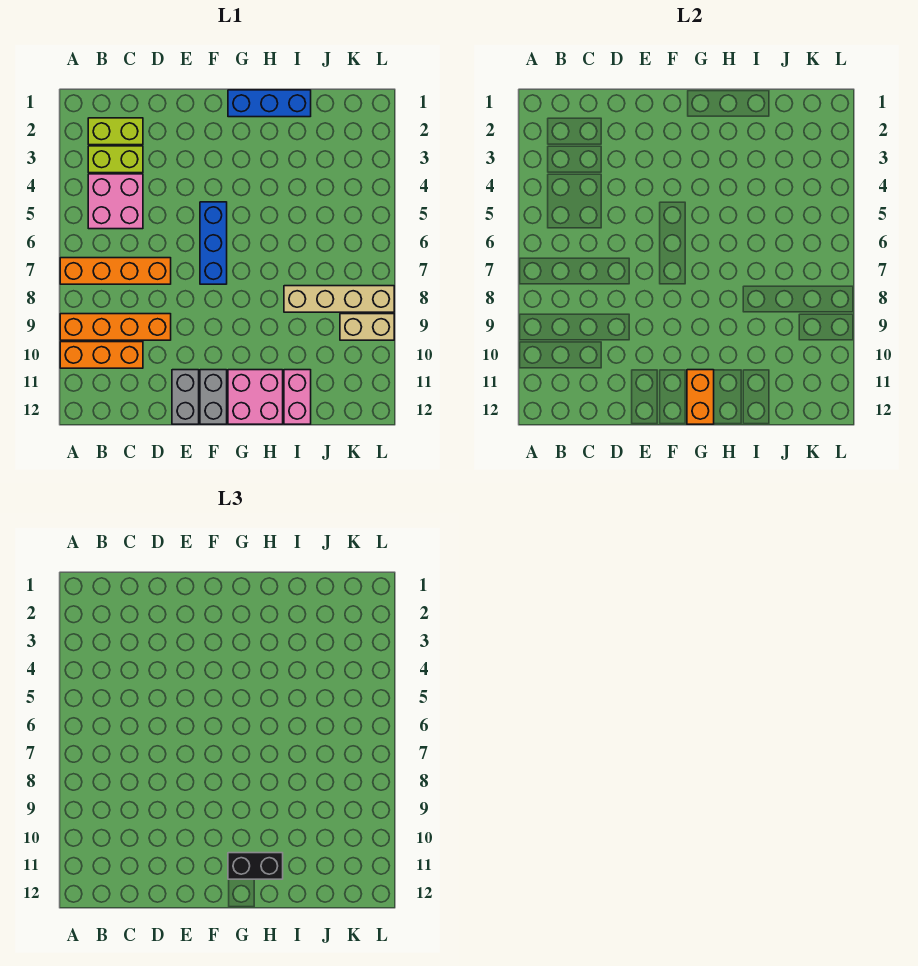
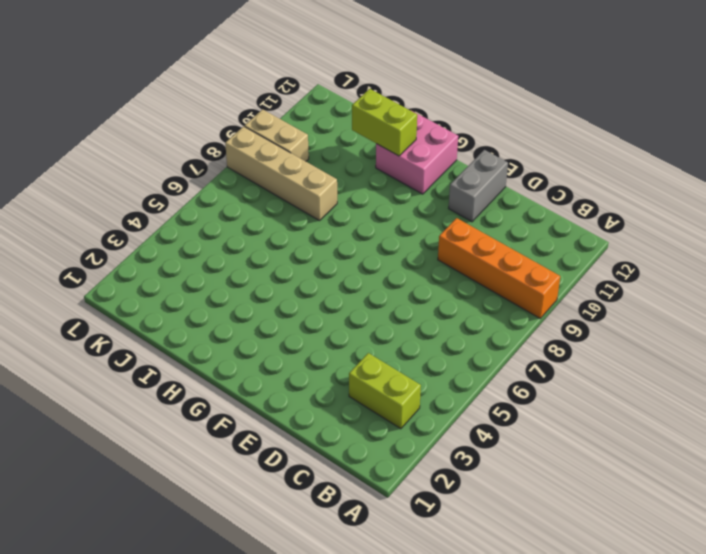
lime brick H11:I11 level 2 -> lime brick B2:C2 level 1
none -> orange brick A7:D7 level 1
none -> orange brick A10:C10 level 1
none -> pink brick B4:C5 level 1

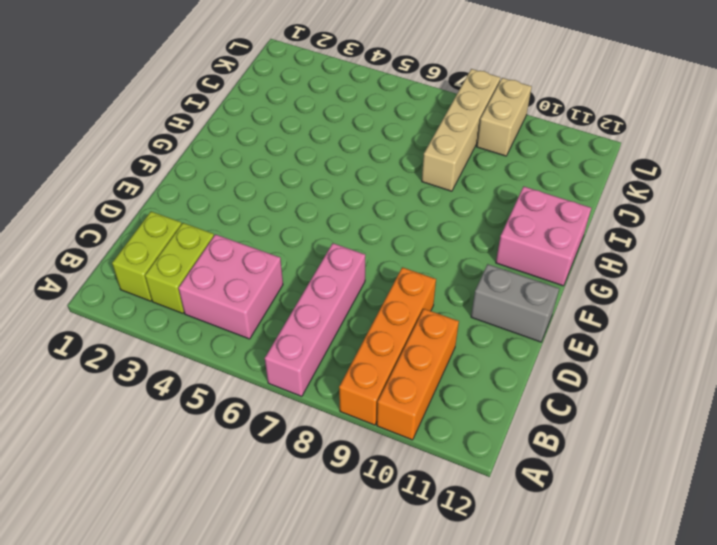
pink brick A7:D7 level 1 -> orange brick A7:D7 level 1
none -> blue brick F5:F7 level 1
none -> grey brick F11:F12 level 1
none -> blue brick G1:I1 level 1

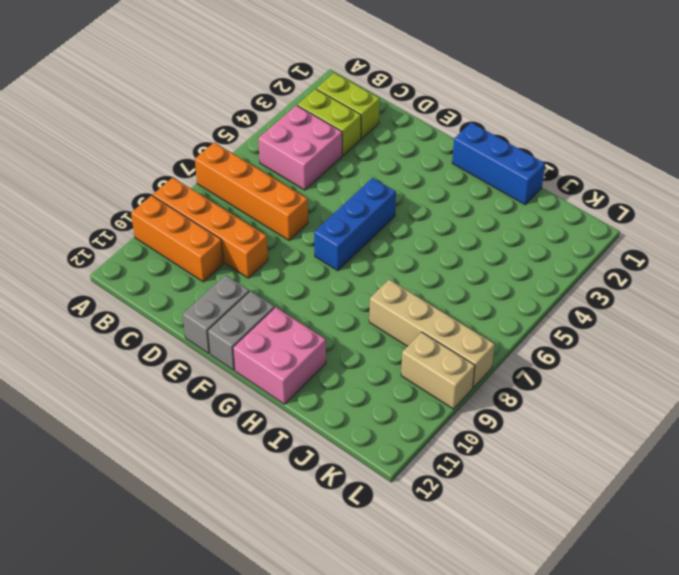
none -> pink brick I11:I12 level 1
none -> orange brick G11:G12 level 2
none -> black brick G11:H11 level 3

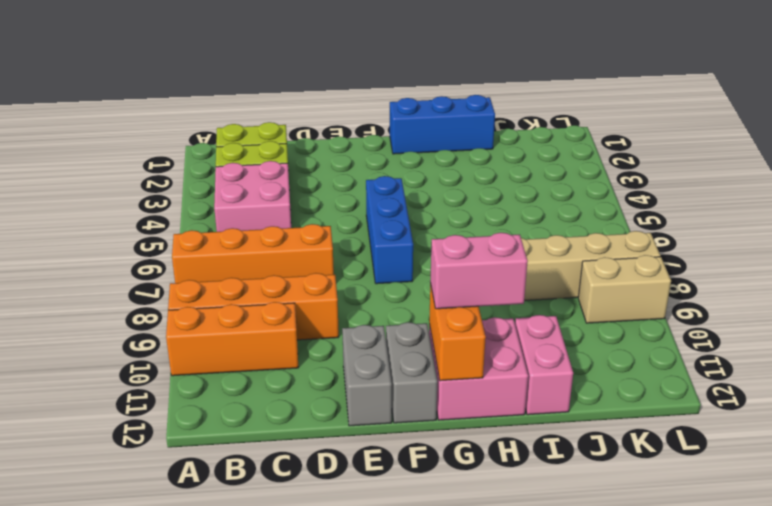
pink brick G11:H11 level 3 -> black brick G11:H11 level 3

